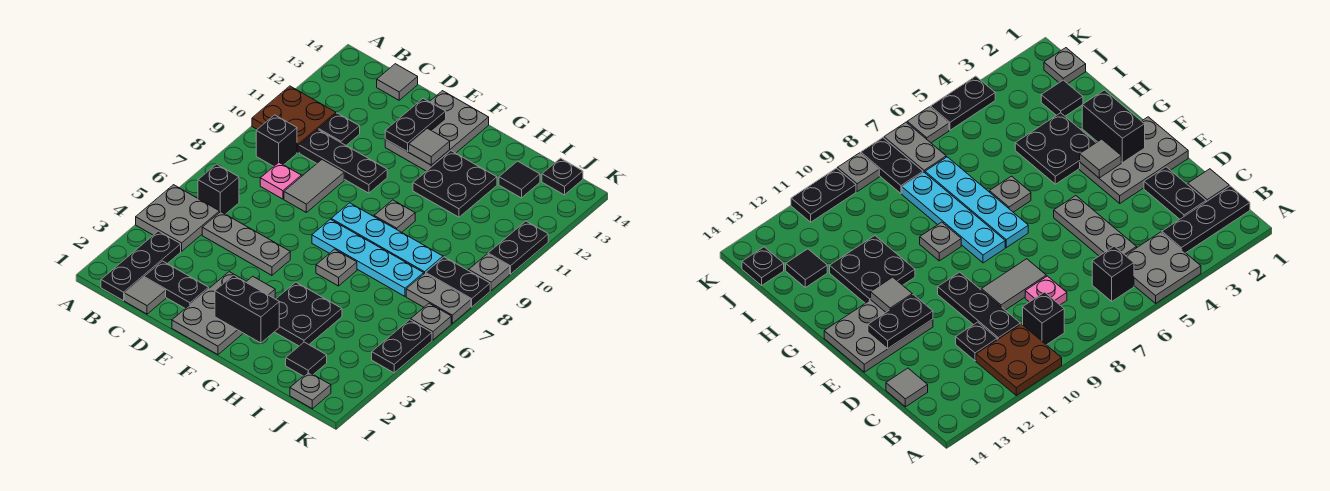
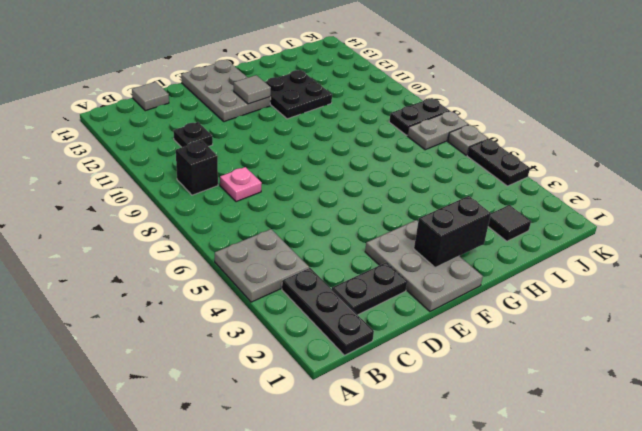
none -> brown plate A10:B11 level 1
none -> black brick B6 level 1
none -> grey tile C1 level 1
none -> grey plate C5:E5 level 1

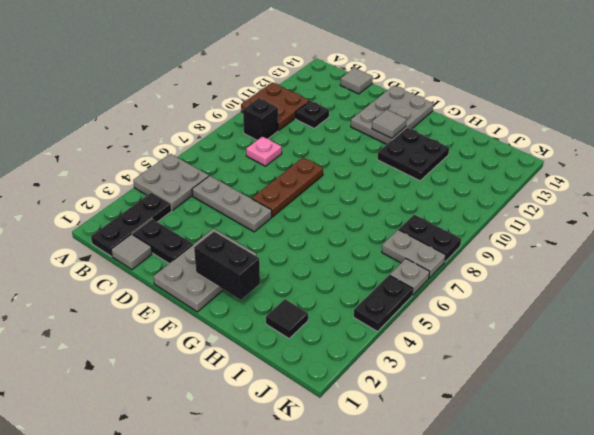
brown plate E6:E8 level 1 -> none
none -> black brick B6 level 1
none -> black plate C10:E10 level 1
none -> grey tile D8:D9 level 1
none -> cyan plate F7:I7 level 1

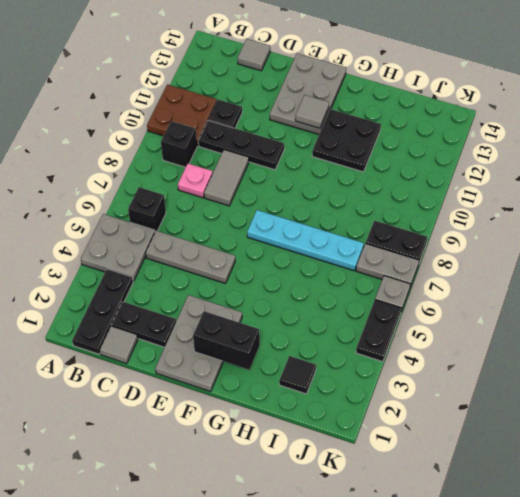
none -> cyan plate F8:I8 level 1
none -> black plate G3:H4 level 1
none -> grey plate G6 level 1
none -> grey plate G9 level 1

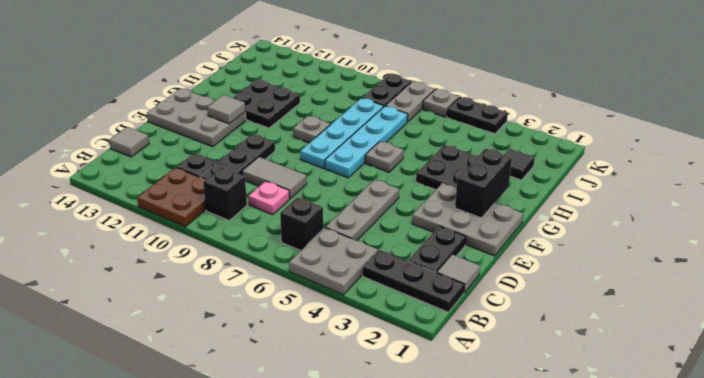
none -> black tile I13 level 1
none -> grey plate J1 level 1
none -> black plate J14 level 1
none -> grey plate K9 level 1

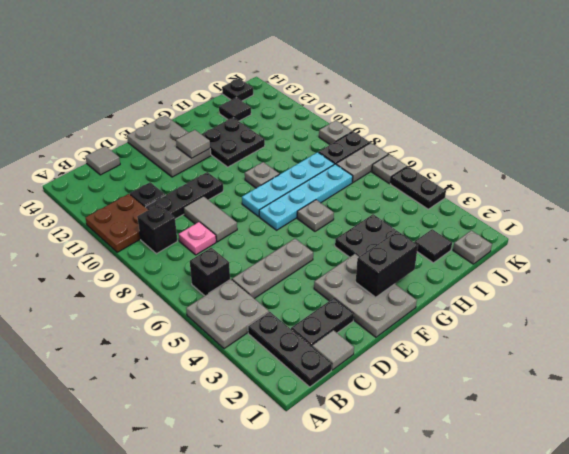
none -> black plate K10:K11 level 1
none -> black plate E12:E13 level 2
none -> grey tile F3 level 2

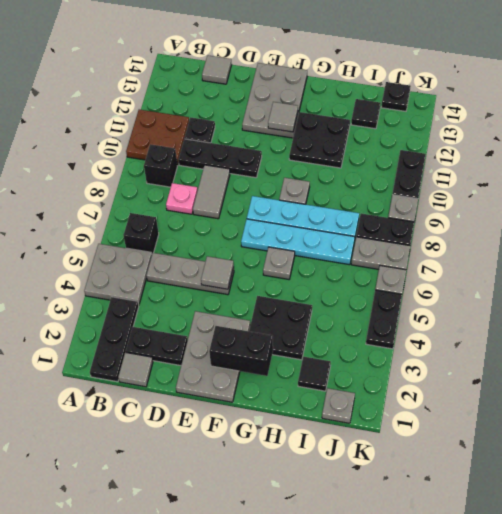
grey tile E5 level 2 -> grey tile F3 level 2
none -> black plate E12:E13 level 2

